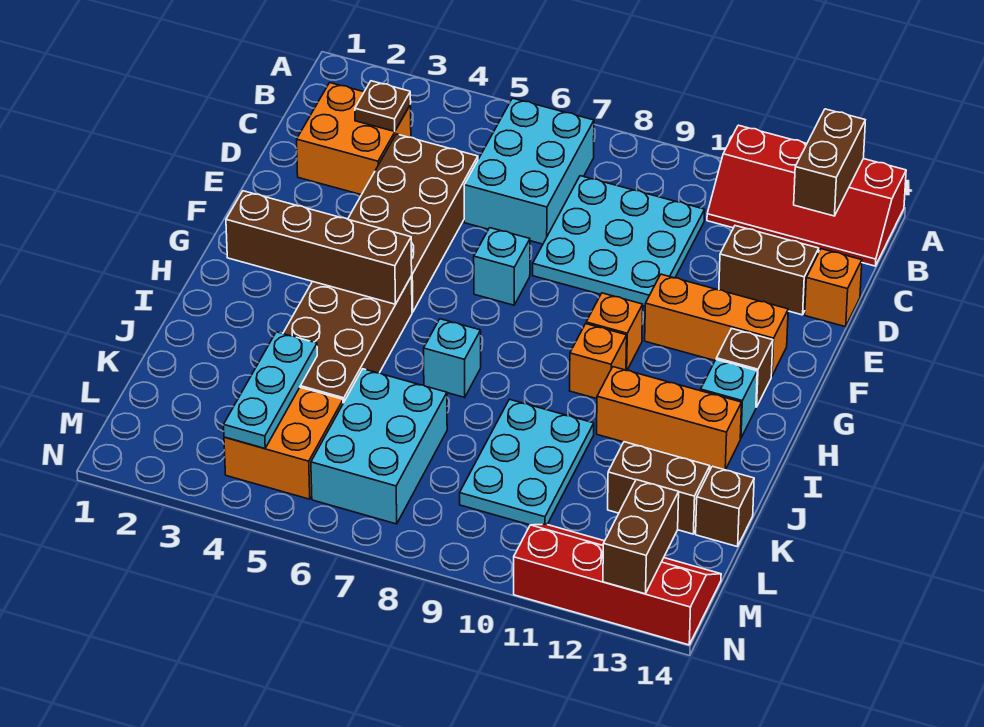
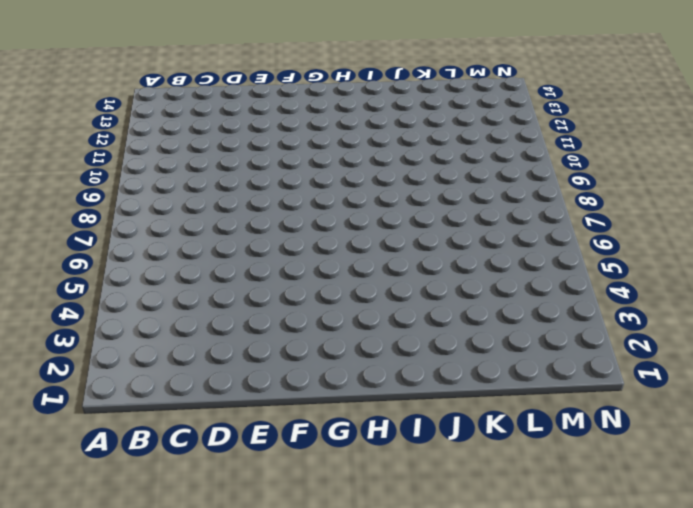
none -> red slope A11:B14 level 1 top A
none -> cyan brick B6:D7 level 1
none -> orange brick C2:D3 level 1

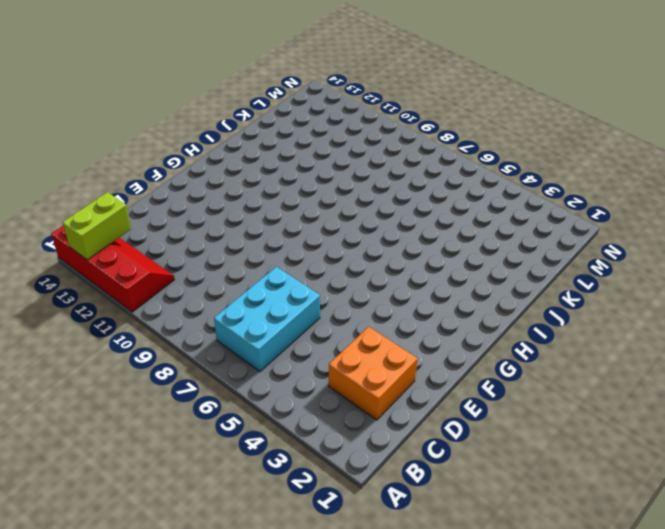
lime brick A13:B13 level 2 -> brown brick A13:B13 level 2
none -> cyan plate C8:E10 level 1
none -> brown brick D4:G5 level 1
none -> brown brick D12:D13 level 1

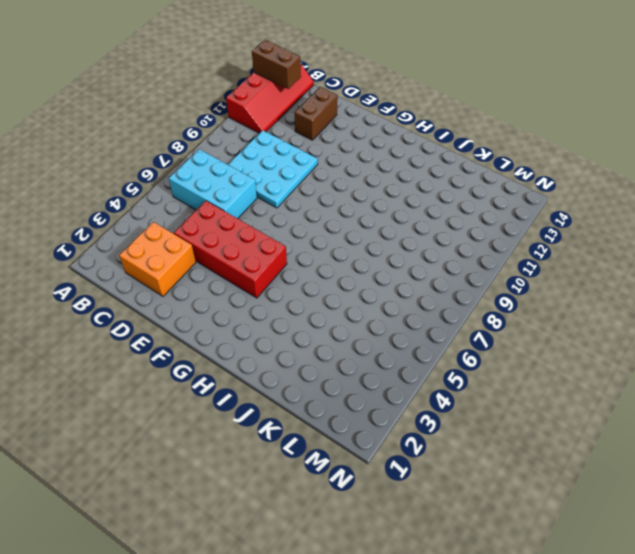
red brick D4:G5 level 1 -> brown brick D4:G5 level 1
none -> orange brick D14 level 1
none -> cyan brick F7 level 1
none -> orange brick F11:F13 level 1

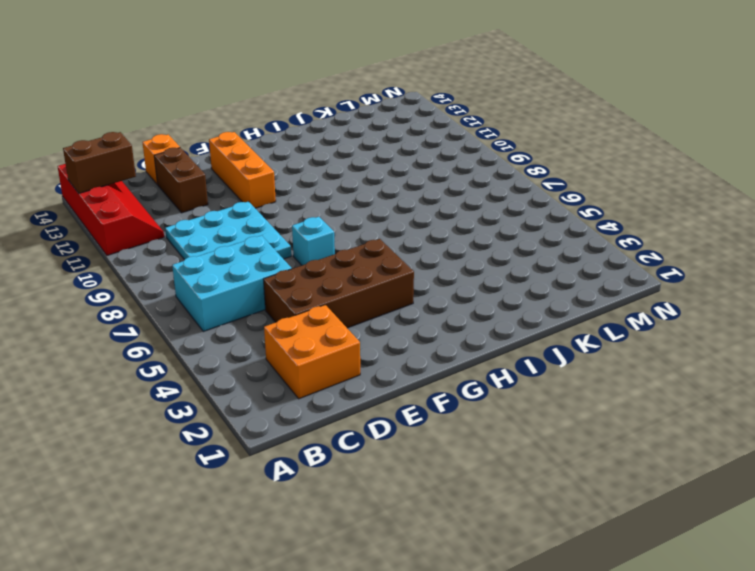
none -> orange brick G10 level 1
none -> brown brick G13 level 1
none -> brown brick H4:K5 level 1

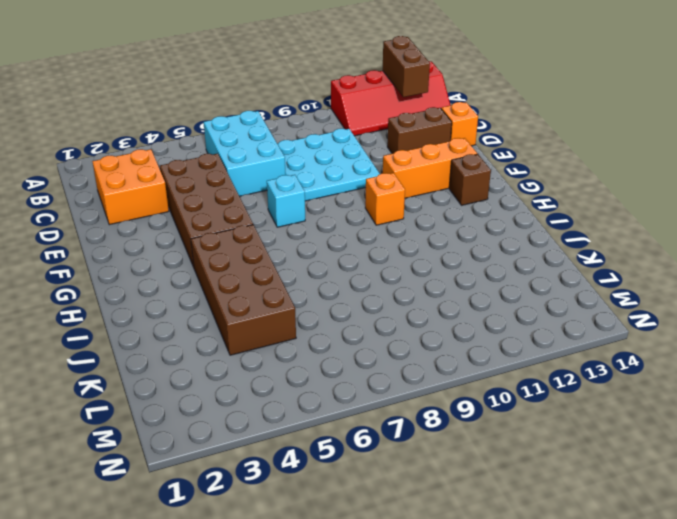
none -> orange brick H10 level 1
none -> cyan brick H13 level 1
none -> cyan brick I7 level 1

